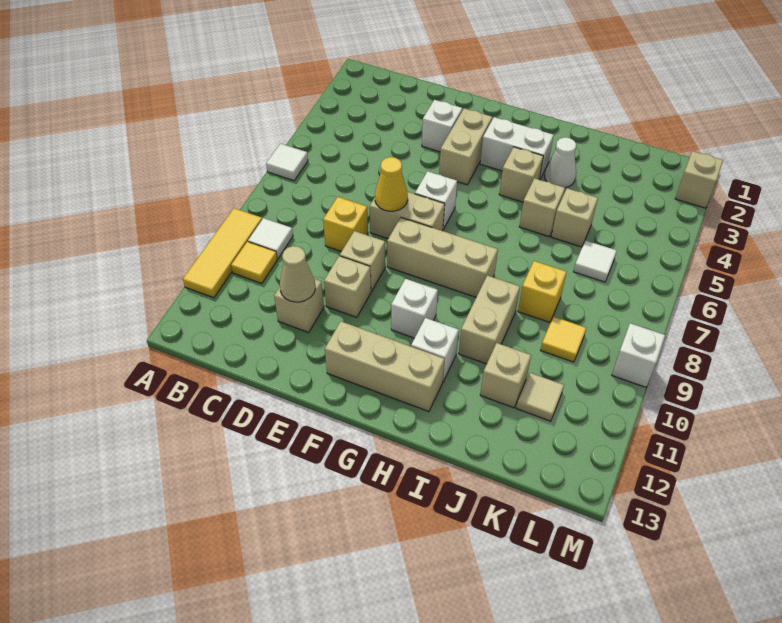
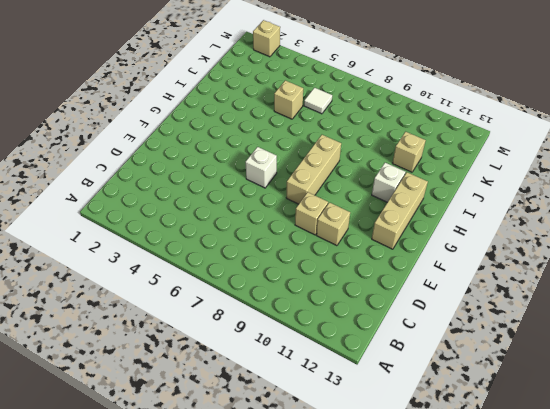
none -> white tile A6 level 1
none -> yellow tile A9:A11 level 1
none -> white tile B9 level 1
none -> yellow tile B10 level 1

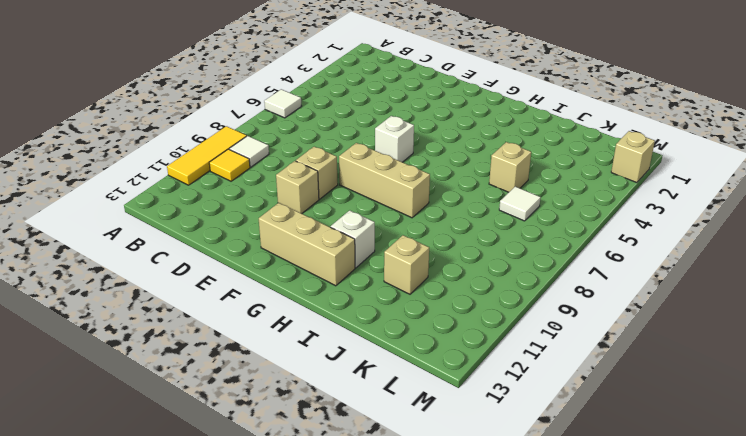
none -> yellow brick D8 level 1
none -> tan brick D11 level 1
none -> white brick E3 level 1
none -> tan brick E7:F7 level 1

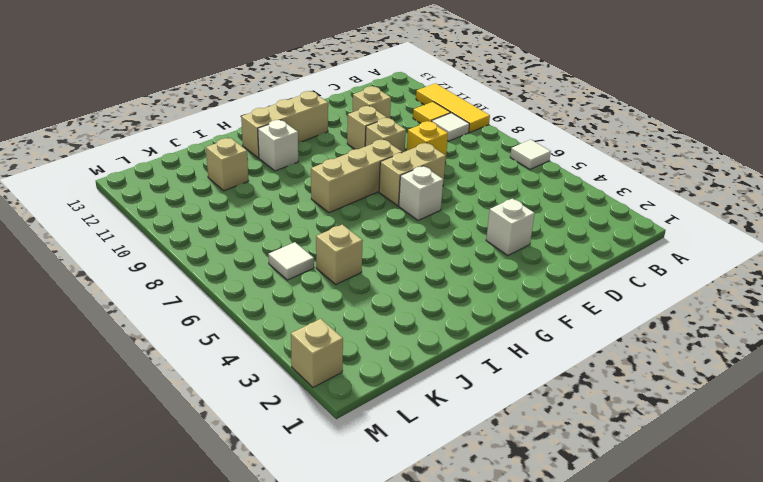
none -> tan brick F3:F4 level 1
none -> white brick G3:H3 level 1
none -> white brick G10 level 1
none -> tan brick H4 level 1

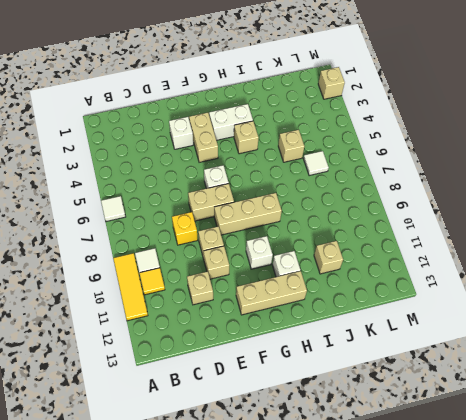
none -> white cone I3 level 1
none -> tan brick I5 level 1
none -> tan brick I9:I10 level 1
none -> yellow brick J8 level 1

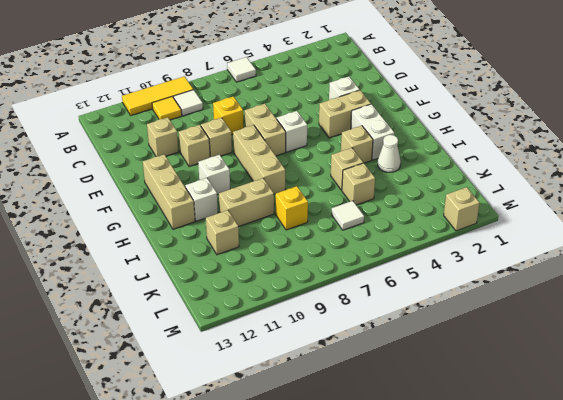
none -> yellow tile K9 level 1
none -> tan tile K11 level 1
none -> white brick M9 level 1
none -> tan cone D11 level 2

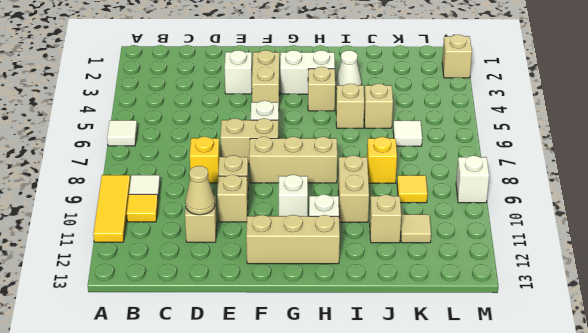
none -> yellow cone E7 level 2

